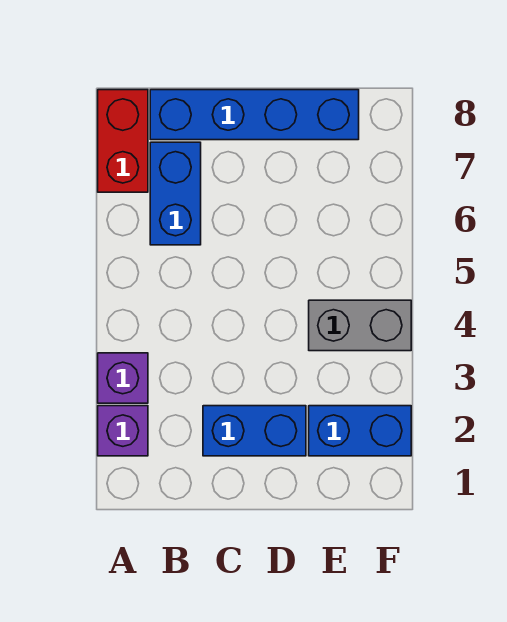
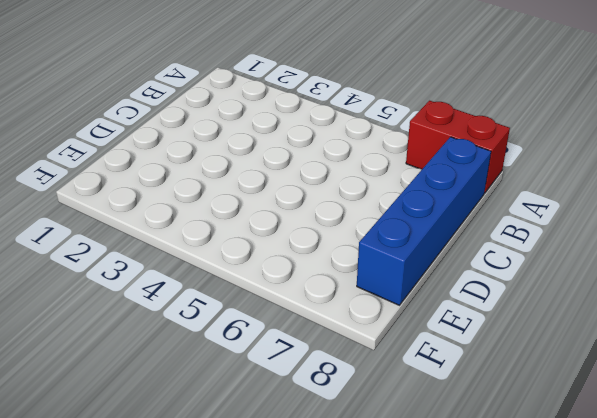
none -> purple brick A2 level 1
none -> purple brick A3 level 1

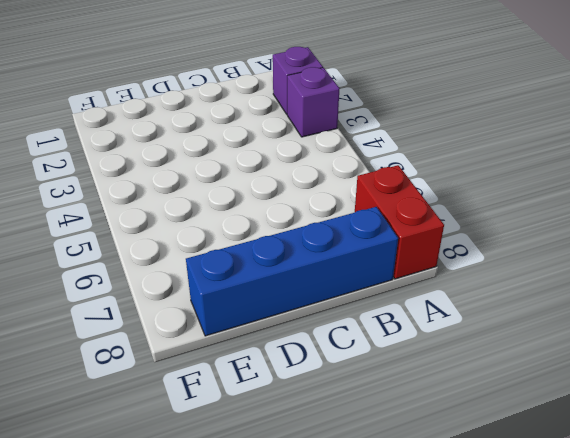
none -> blue brick B6:B7 level 1
none -> blue brick C2:D2 level 1

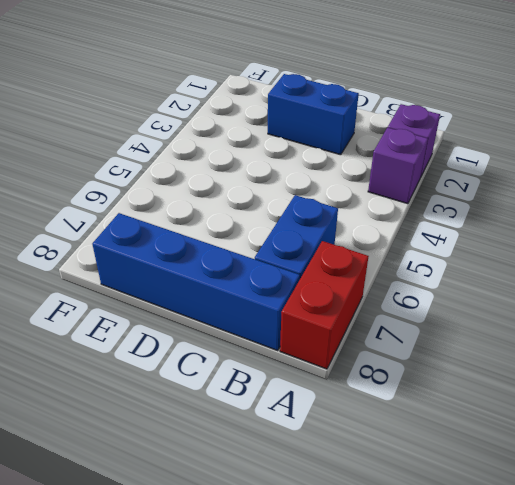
none -> blue brick E2:F2 level 1
none -> grey brick E4:F4 level 1

